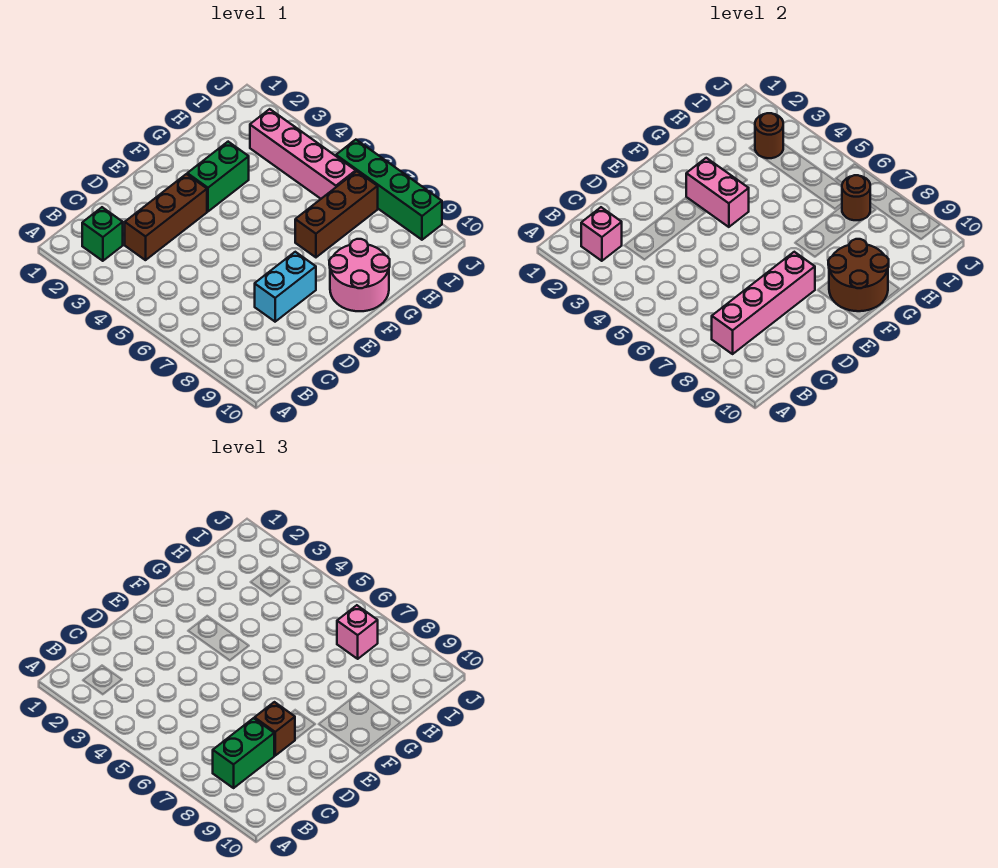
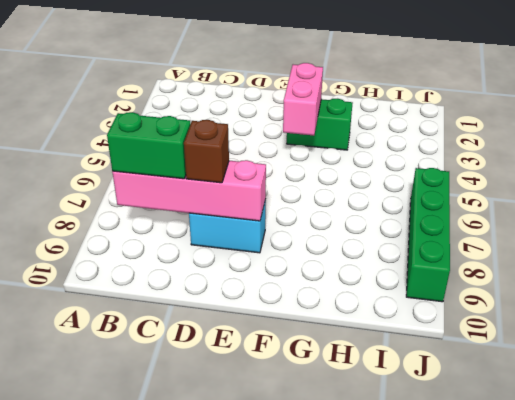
none -> green brick B2 level 1
none -> brown brick C3:E3 level 1
none -> pink round brick F9:G10 level 1

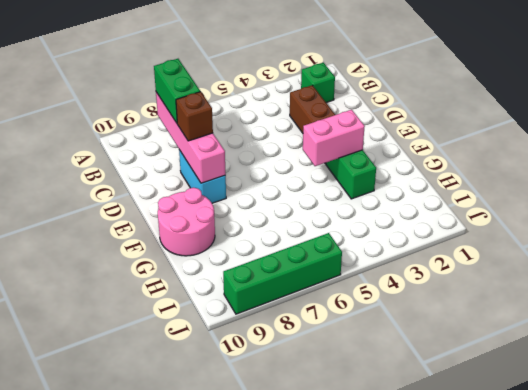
none -> brown brick G7:I7 level 1
none -> pink brick I3:I6 level 1
none -> pink brick B2 level 2

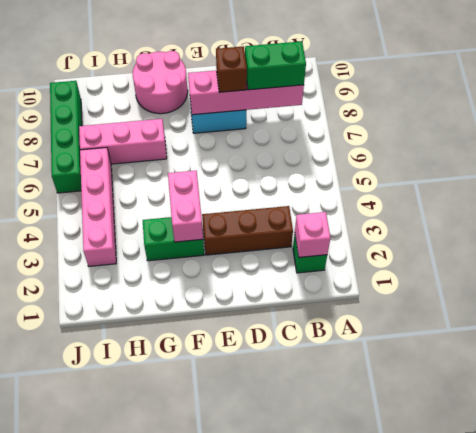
pink brick G7:I7 level 1 -> brown brick G7:I7 level 1
none -> brown round brick F9:G10 level 2
none -> brown round brick I3 level 2
none -> brown round brick I7 level 2

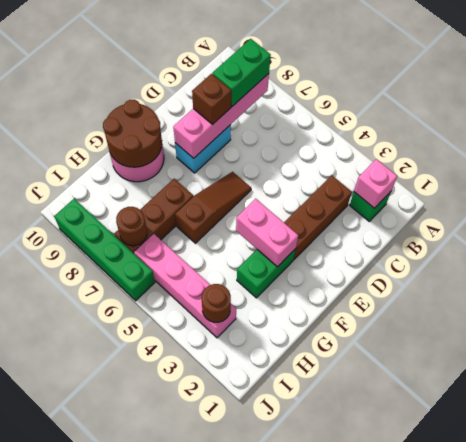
brown slope E6:G6 level 1 top G -> none
none -> pink brick I7 level 3

